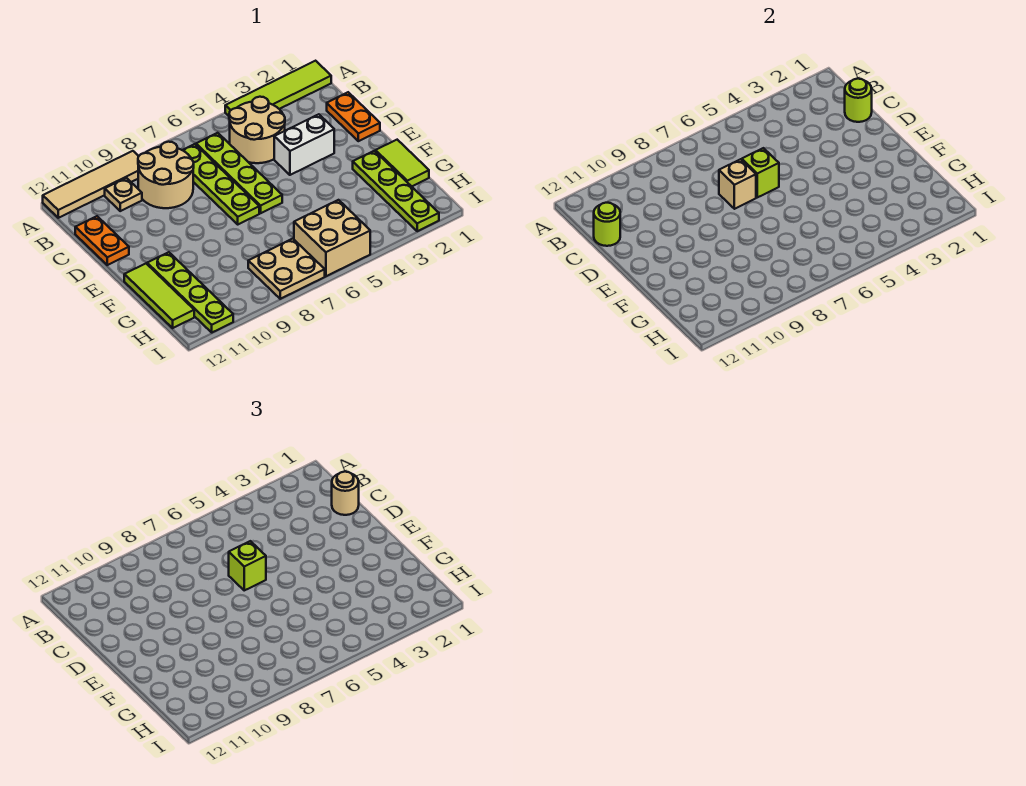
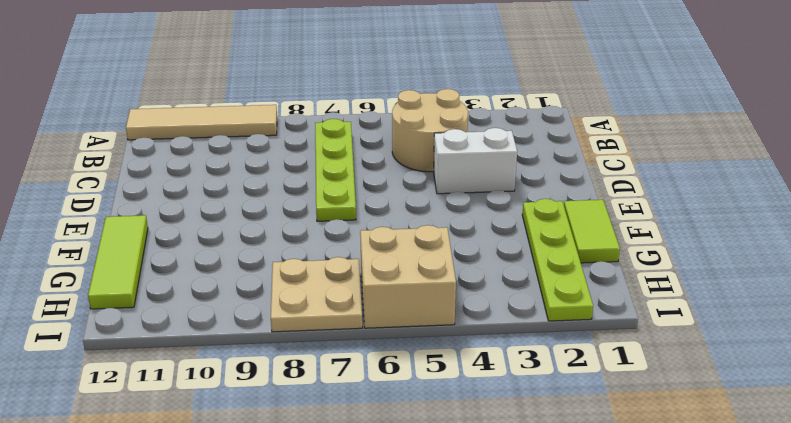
none -> lime tile A1:A4 level 1
none -> lime plate B6:E6 level 1
none -> tan round brick B8:C9 level 1

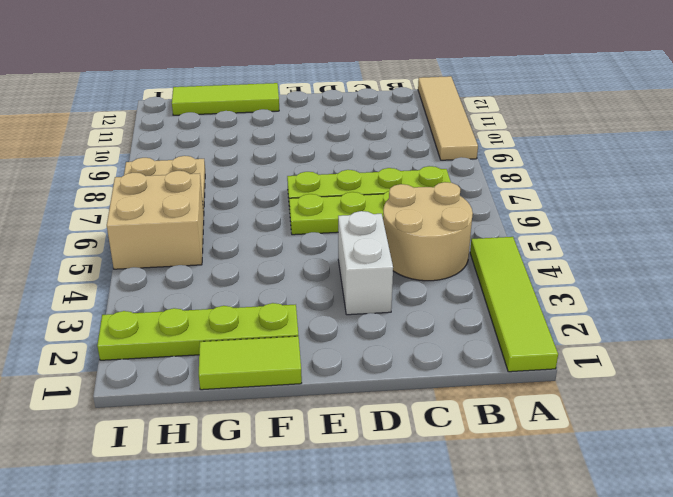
none -> tan round brick B8:C9 level 1
none -> tan plate B10 level 1
none -> orange plate C1:D1 level 1

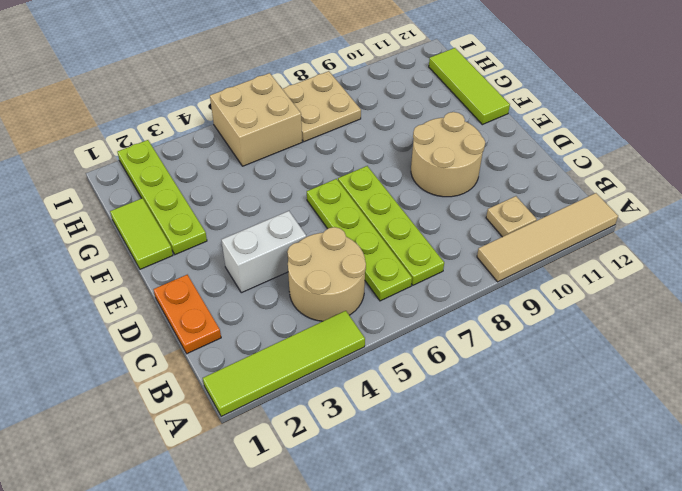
tan round brick D9:E10 level 1 -> tan round brick B8:C9 level 1
none -> orange plate C12:D12 level 1
none -> lime plate F11:I11 level 1
none -> lime round brick C1 level 2

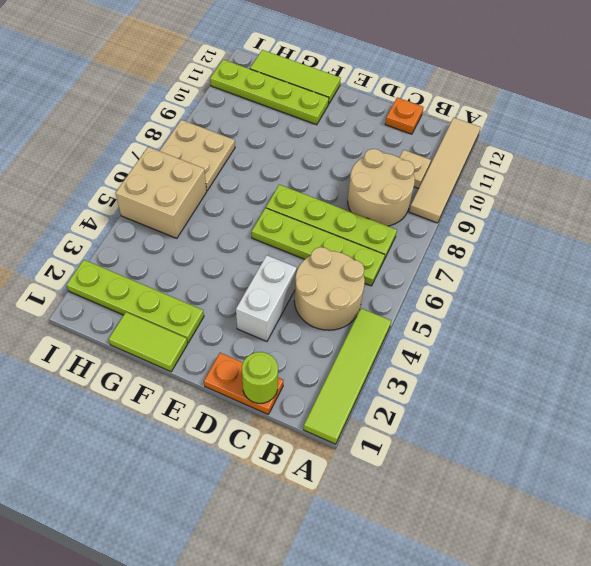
orange plate C12 level 1 -> orange plate C12:D12 level 1
none -> lime round brick C12 level 2
none -> lime brick D6 level 2
none -> tan brick D7 level 2

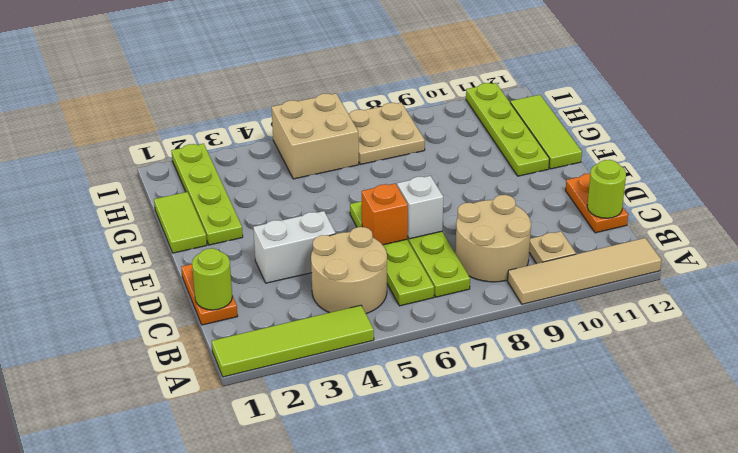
orange brick D6 level 2 -> lime brick D6 level 2
white brick D7 level 2 -> tan brick D7 level 2
none -> tan round brick C1 level 3
none -> lime brick D6 level 3

